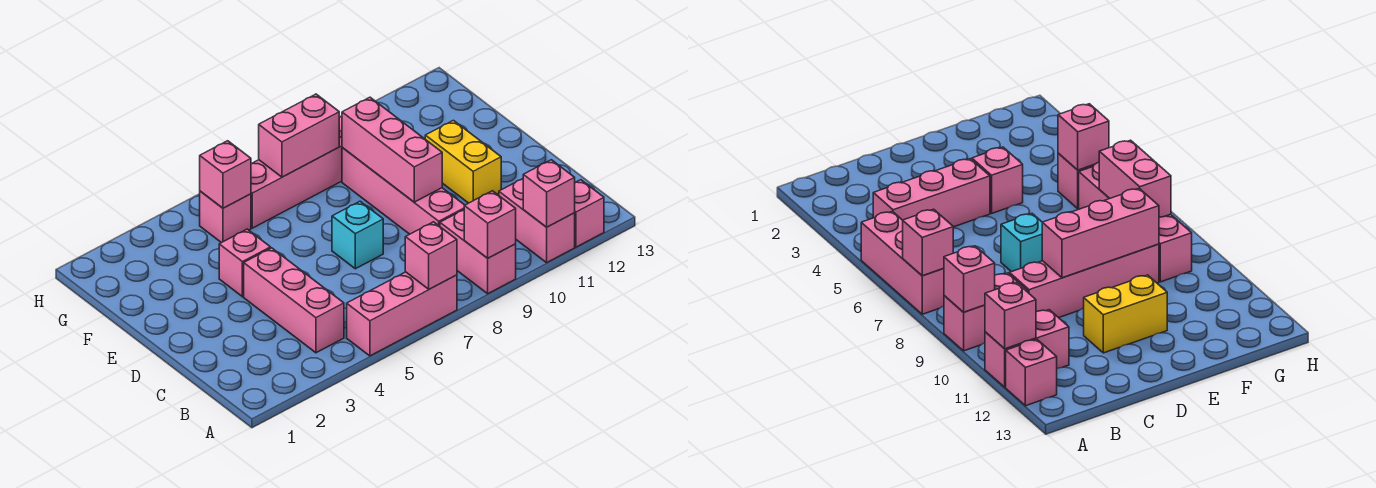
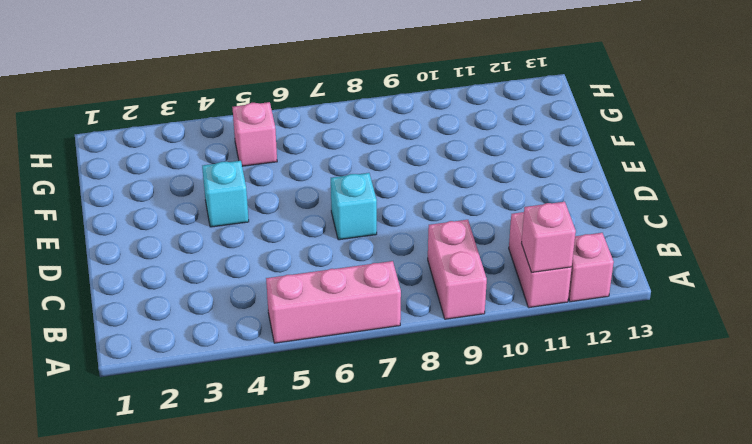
cyan brick E4 level 1 -> pink brick E4 level 1
none -> pink brick B4:D4 level 1
none -> pink brick C9:F9 level 1
none -> yellow brick D11:E11 level 1

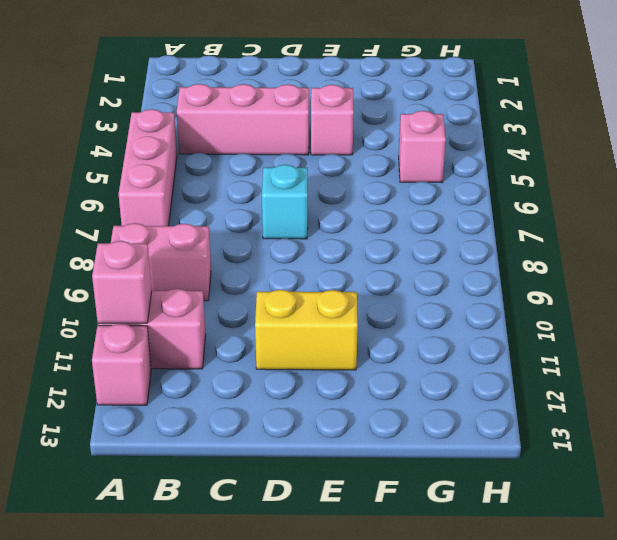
none -> pink brick C9:F9 level 1
none -> pink brick G6:G9 level 1
none -> pink brick A7 level 2

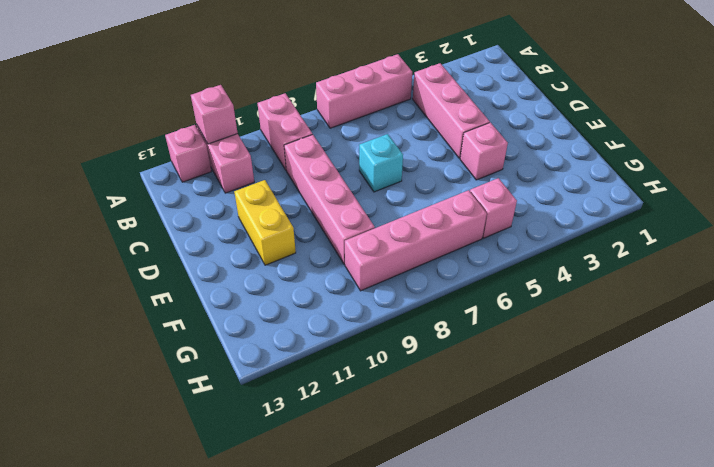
none -> pink brick A7 level 2
none -> pink brick A9 level 2
none -> pink brick D9:F9 level 2

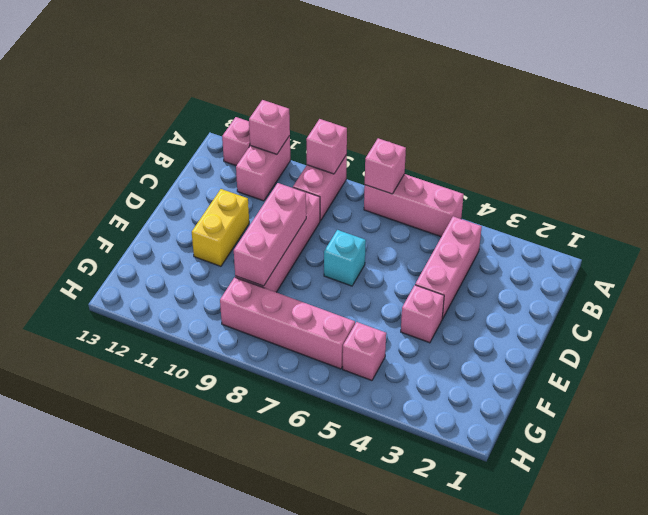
none -> pink brick G5 level 2
none -> pink brick G7:G8 level 2

